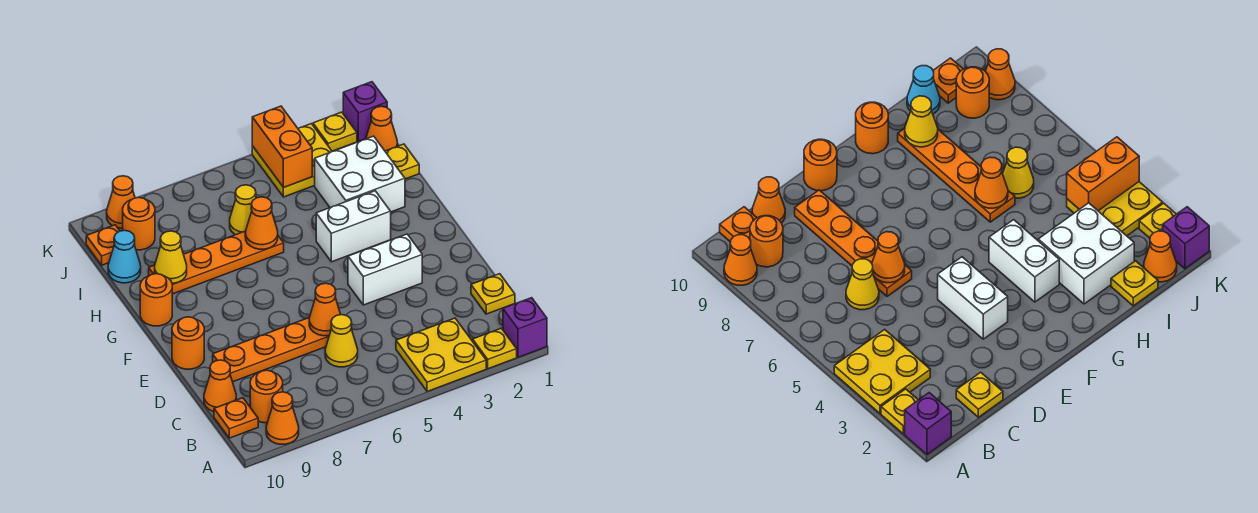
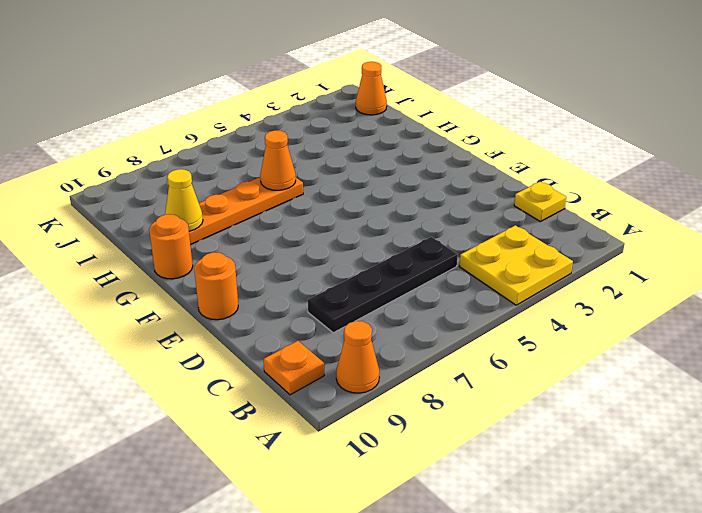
black plate C5:C8 level 1 -> yellow cone C6 level 1
none -> purple brick A1 level 1
none -> yellow plate A2 level 1
none -> orange round brick B9 level 1
none -> orange cone C10 level 1

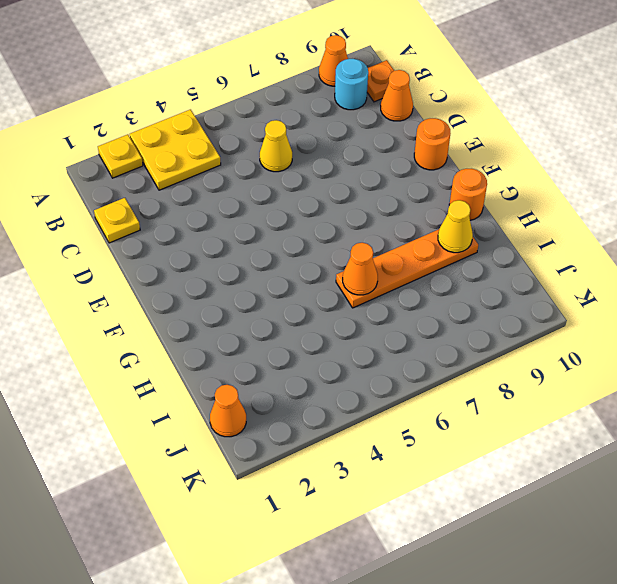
cyan round brick B9 level 1 -> orange round brick B9 level 1
none -> purple brick A1 level 1
none -> orange plate D6:D9 level 1
none -> white brick E3:E4 level 1
none -> white brick G3:G4 level 1

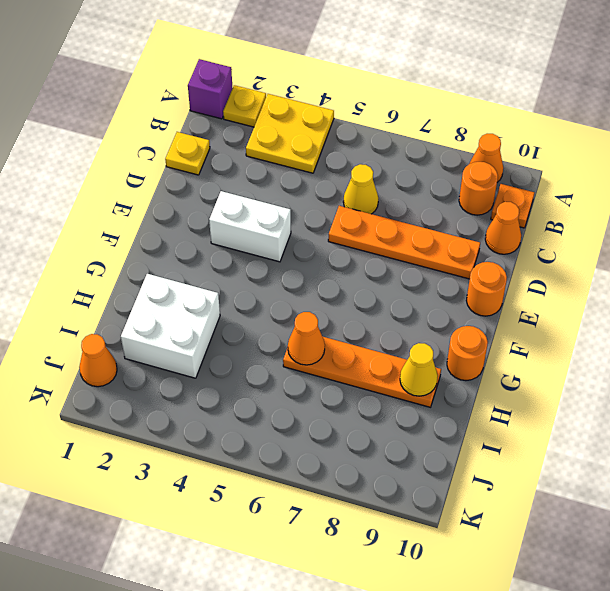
none -> white brick G3:G4 level 1
none -> yellow plate I1 level 1
none -> yellow cone I6 level 1
none -> cyan cone I10 level 1

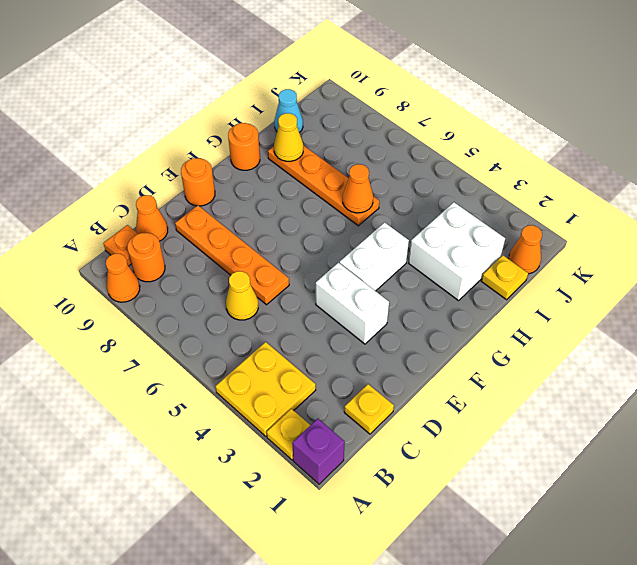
white brick F4:G4 level 1 -> white brick G3:G4 level 1
none -> yellow cone I6 level 1
none -> yellow plate J3:K4 level 1
none -> orange round brick J9 level 1
none -> orange plate J10 level 1

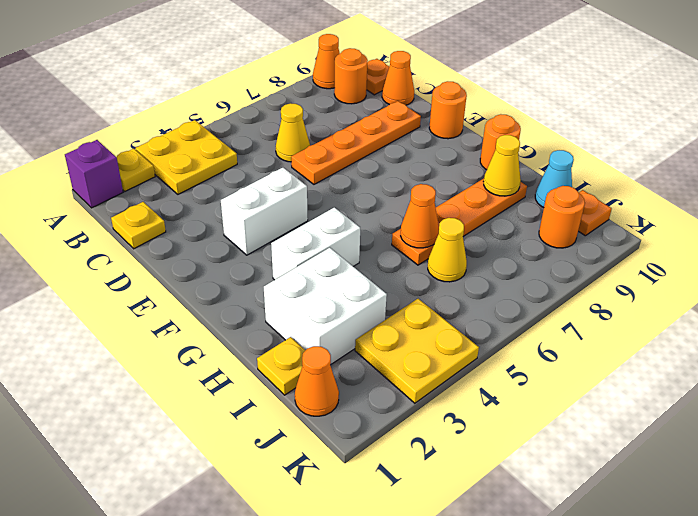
none -> purple brick K1 level 1
none -> yellow plate K2 level 1
none -> orange cone K9 level 1
none -> orange cone D6 level 2

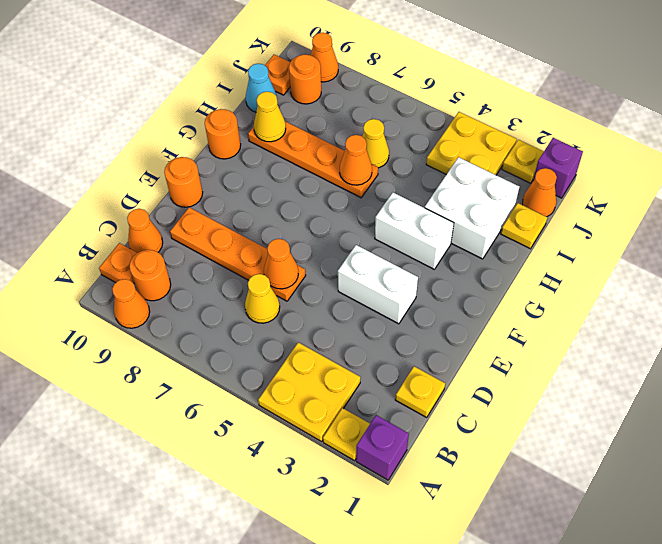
none -> orange brick J4:K4 level 2

